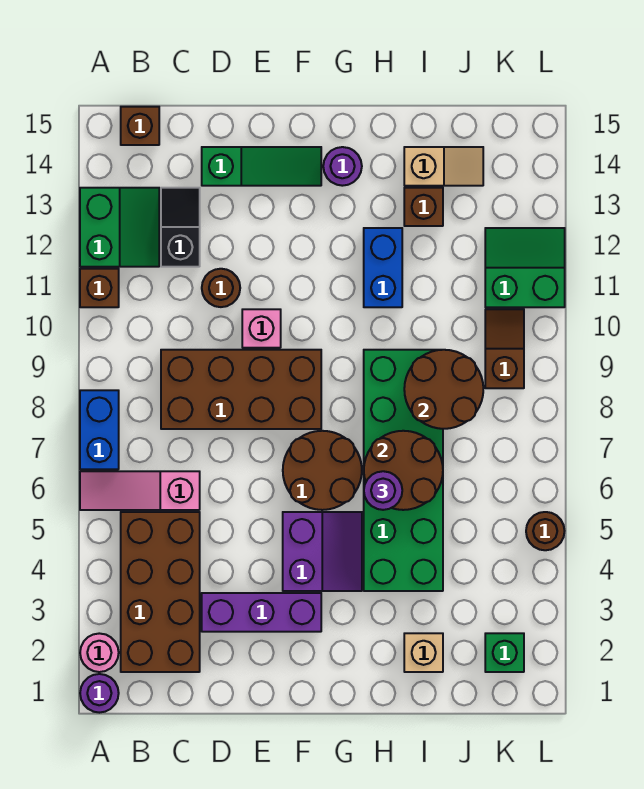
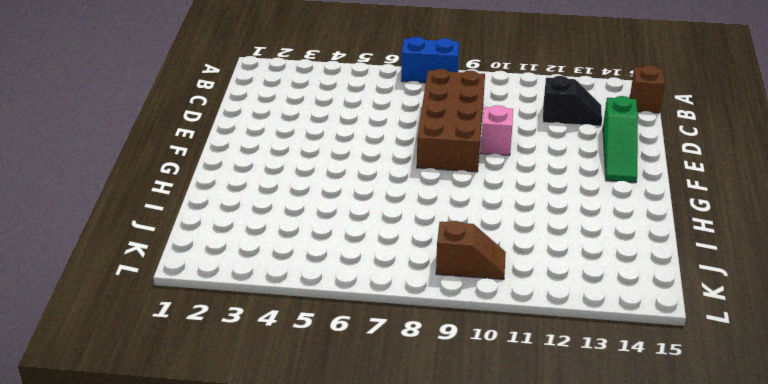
none -> purple round brick A1 level 1
none -> pink round brick A2 level 1
none -> pink slope A6:C6 level 1 top C

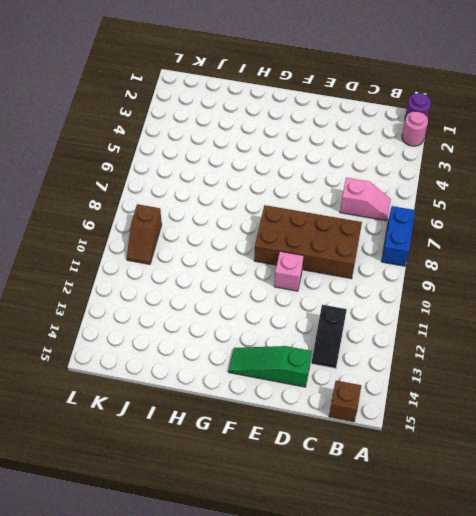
pink slope B6:C6 level 1 top C -> pink slope A6:C6 level 1 top C
none -> brown brick A11 level 1
none -> green slope A12:B13 level 1 top A
none -> brown brick B2:C5 level 1

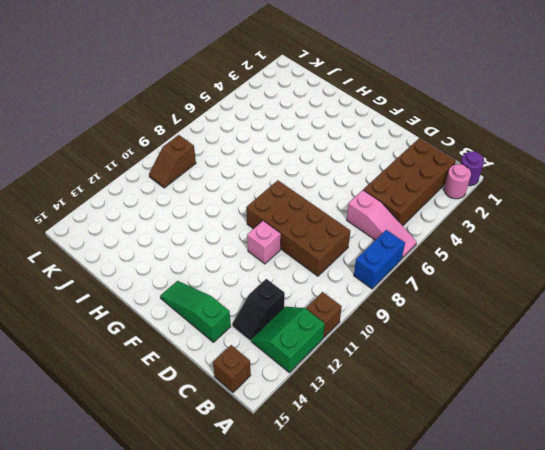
none -> purple brick D3:F3 level 1
none -> brown round brick D11 level 1
none -> purple slope F4:G5 level 1 top F

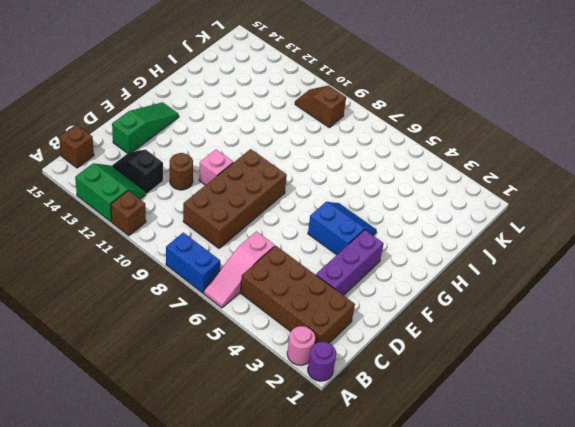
blue slope F4:G5 level 1 top F -> purple slope F4:G5 level 1 top F
none -> brown round brick F6:G7 level 1
none -> purple round brick G14 level 1
none -> green brick H4:I9 level 1

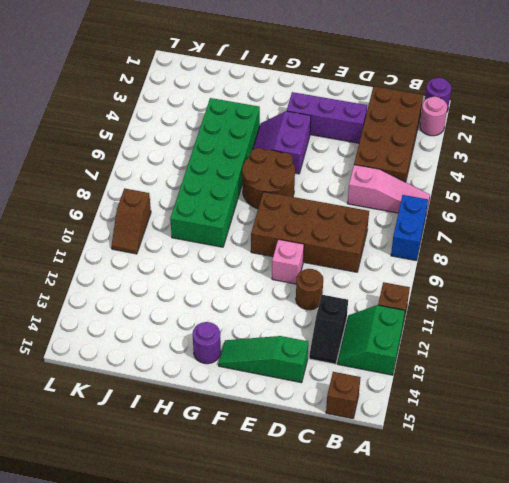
none -> blue brick H11:H12 level 1
none -> tan brick I2 level 1
none -> brown brick I13 level 1

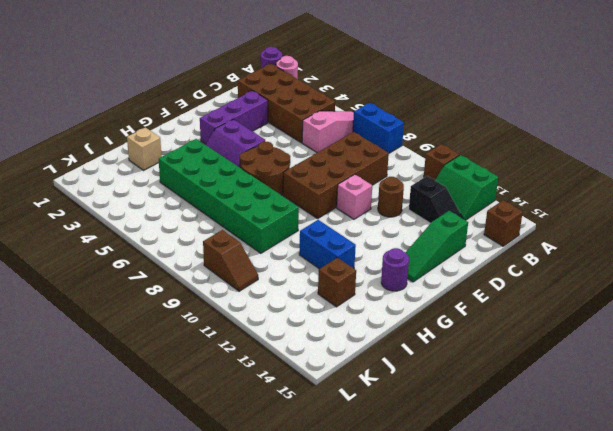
none -> tan slope I14:J14 level 1 top I
none -> green brick K2 level 1
none -> green slope K11:L12 level 1 top 11

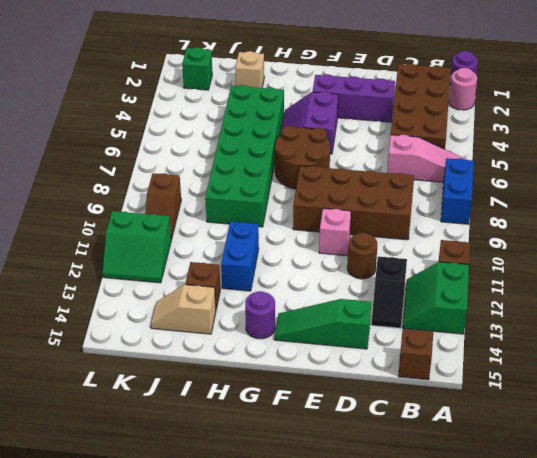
none -> brown round brick L5 level 1
none -> brown round brick H6:I7 level 2
none -> brown round brick I8:J9 level 2

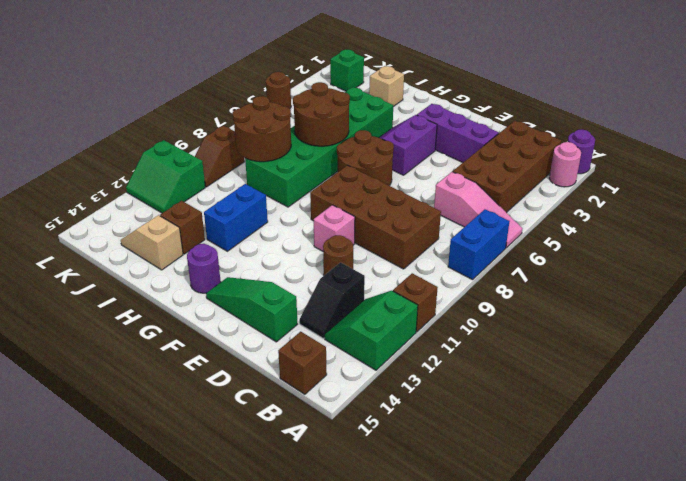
none -> purple round brick H6 level 3

